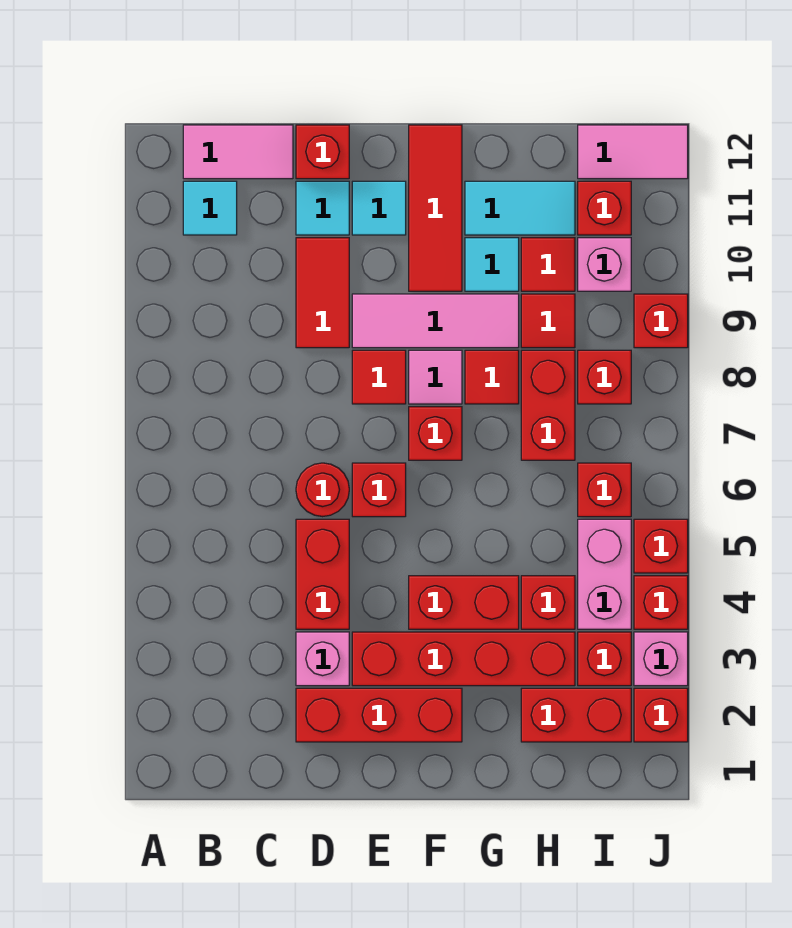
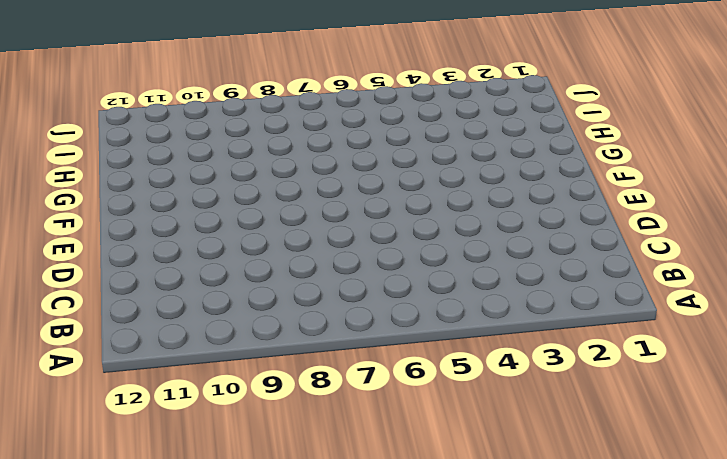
none -> cyan tile B11 level 1
none -> pink tile B12:C12 level 1
none -> red brick D2:F2 level 1
none -> pink brick D3 level 1

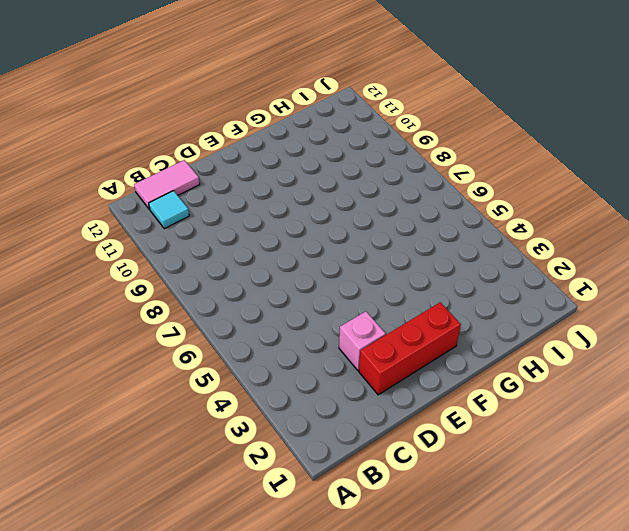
none -> red brick D4:D5 level 1
none -> red round brick D6 level 1
none -> red tile D9:D10 level 1
none -> cyan tile D11 level 1

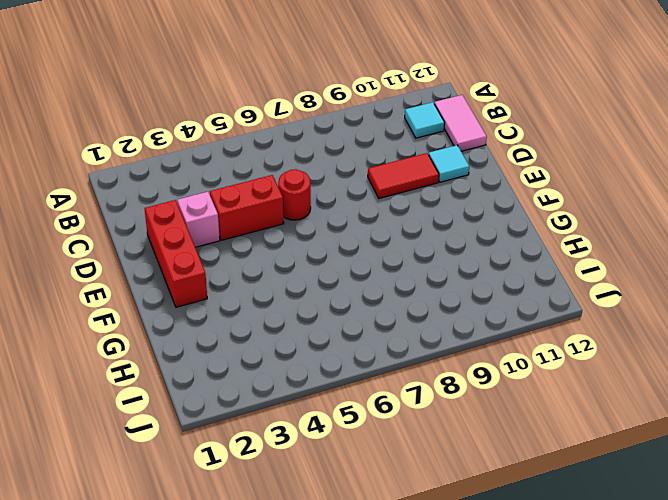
none -> red brick D12 level 1
none -> red brick E3:H3 level 1
none -> red brick E6 level 1
none -> red tile E8 level 1

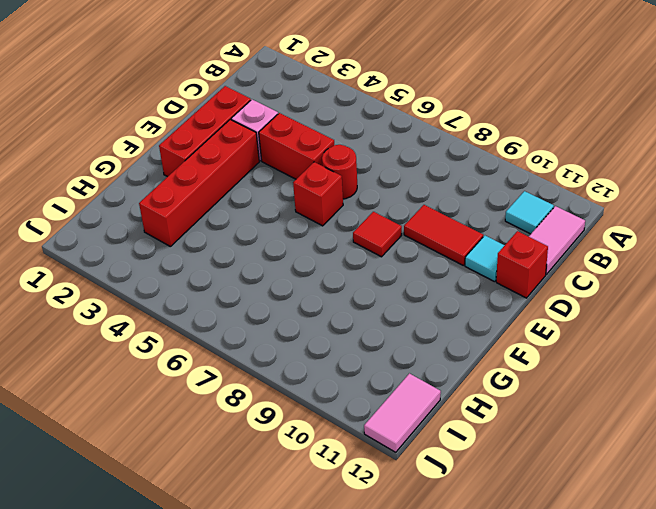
none -> pink tile E9:G9 level 1
none -> cyan tile E11 level 1
none -> red brick F4:G4 level 1
none -> red brick F7 level 1

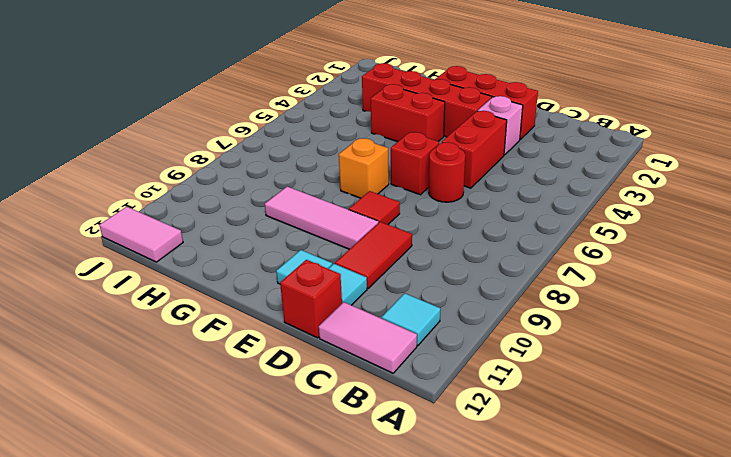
orange brick F7 level 1 -> red brick F7 level 1
none -> pink tile F8 level 1
none -> red tile F10:F12 level 1
none -> red tile G8 level 1
none -> cyan tile G10 level 1

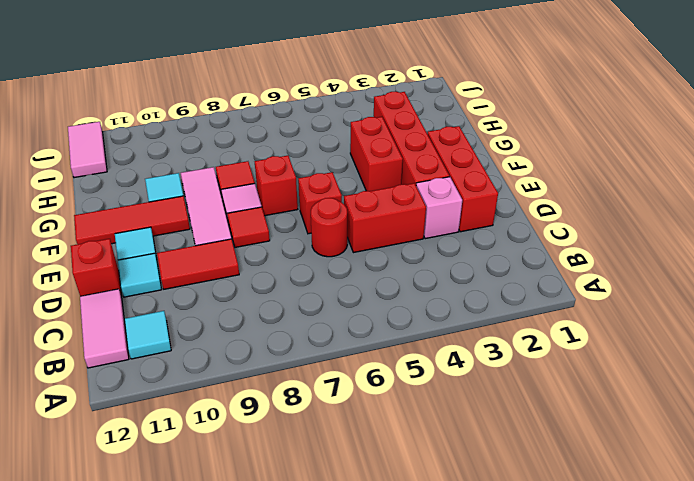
none -> cyan tile G11:H11 level 1
none -> red brick H2:I2 level 1
none -> red brick H4 level 1
none -> red brick H7:H8 level 1

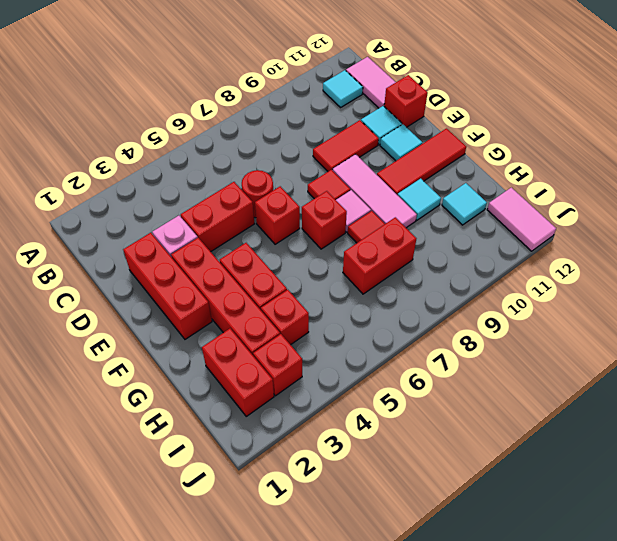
cyan tile H11 level 1 -> cyan tile G11:H11 level 1
none -> red tile H9 level 1
none -> red tile H10 level 1
none -> pink brick I4:I5 level 1
none -> red brick I6 level 1

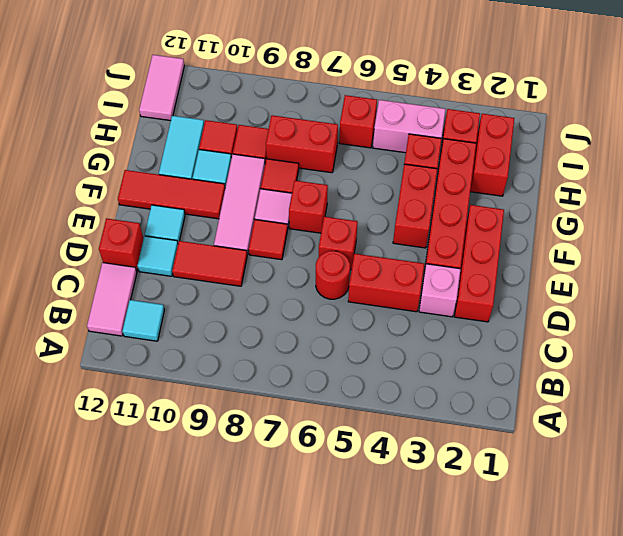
none -> red brick I8 level 1
none -> pink brick I10 level 1
none -> red brick I11 level 1
none -> red brick J2 level 1

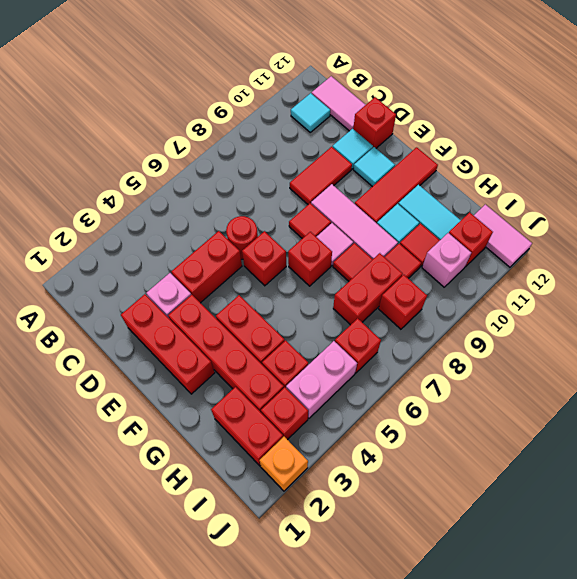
orange brick J2 level 1 -> red brick J2 level 1
none -> pink brick J3 level 1
none -> red brick J4 level 1
none -> red brick J5 level 1
none -> red brick J9 level 1

